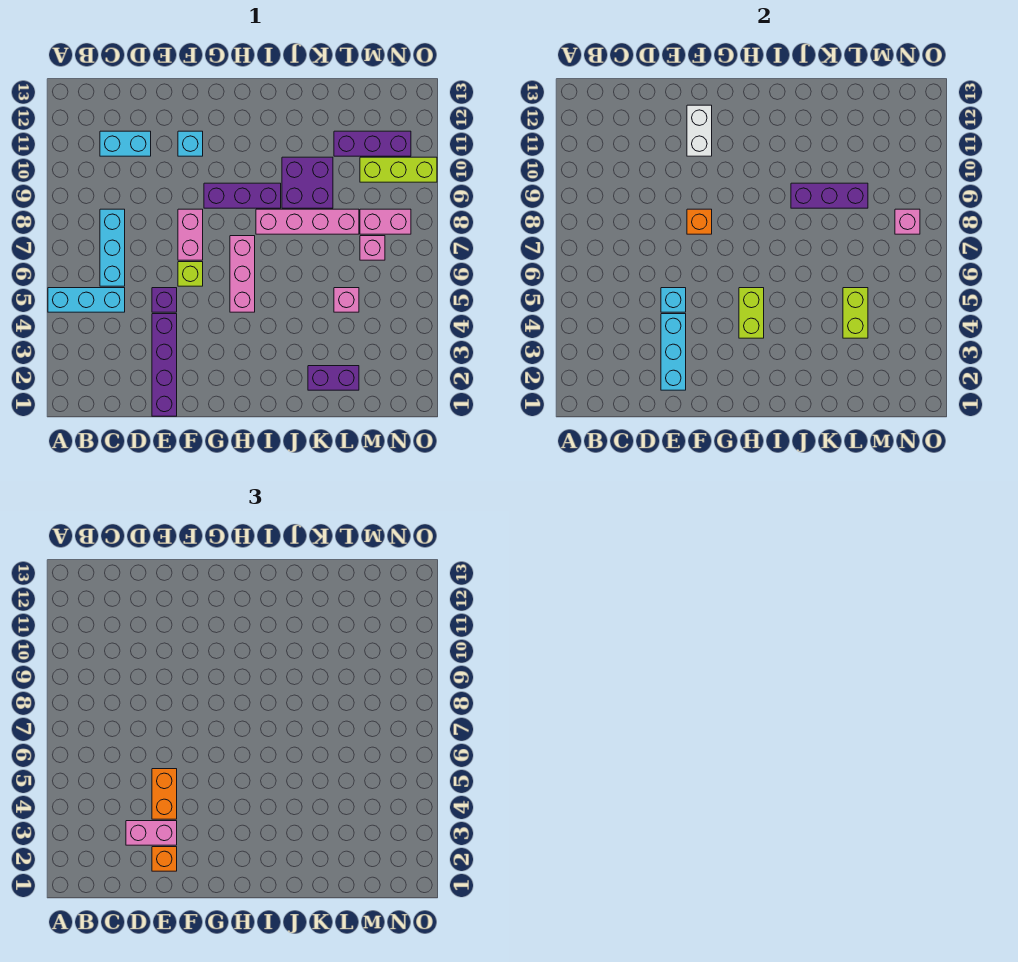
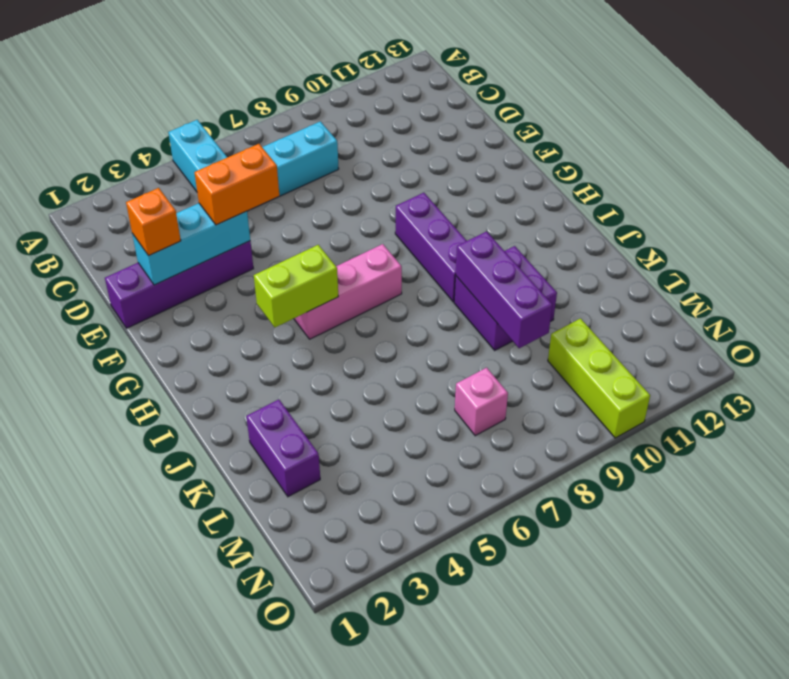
none -> cyan brick C11:D11 level 1
none -> purple brick E5 level 1
none -> lime brick F6 level 1

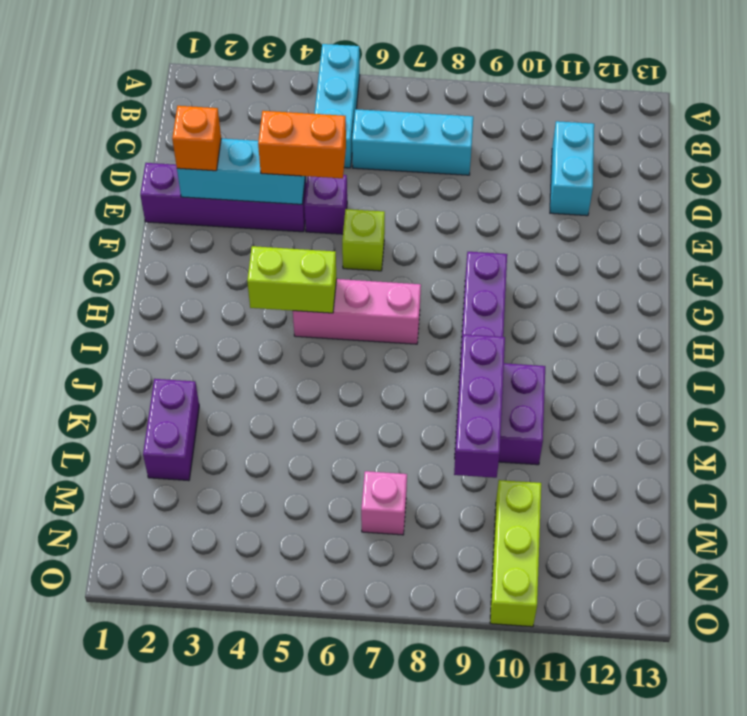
none -> pink brick F7:F8 level 1
none -> cyan brick F11 level 1
none -> pink brick I8:L8 level 1

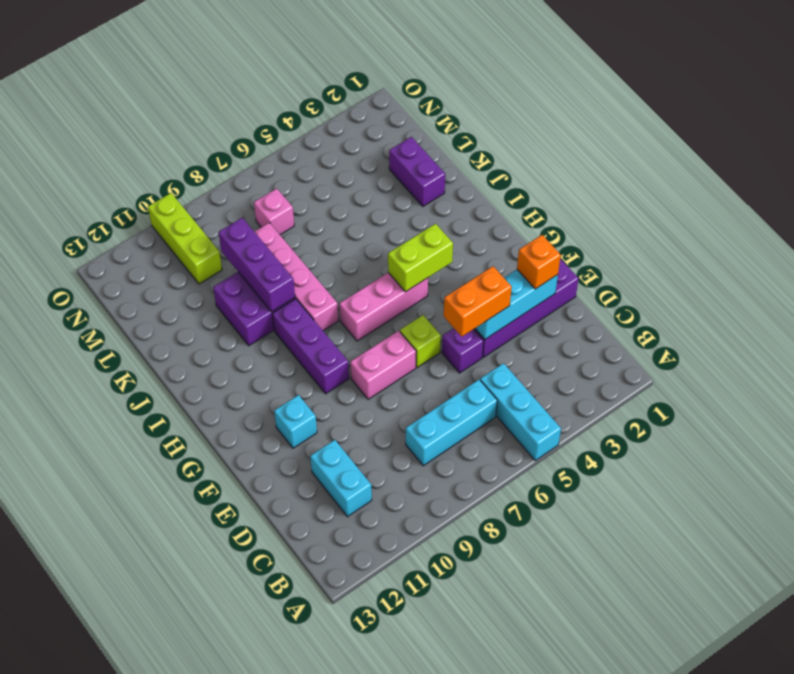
none -> pink brick L5 level 1
none -> purple brick L11:N11 level 1
none -> pink brick M8:N8 level 1

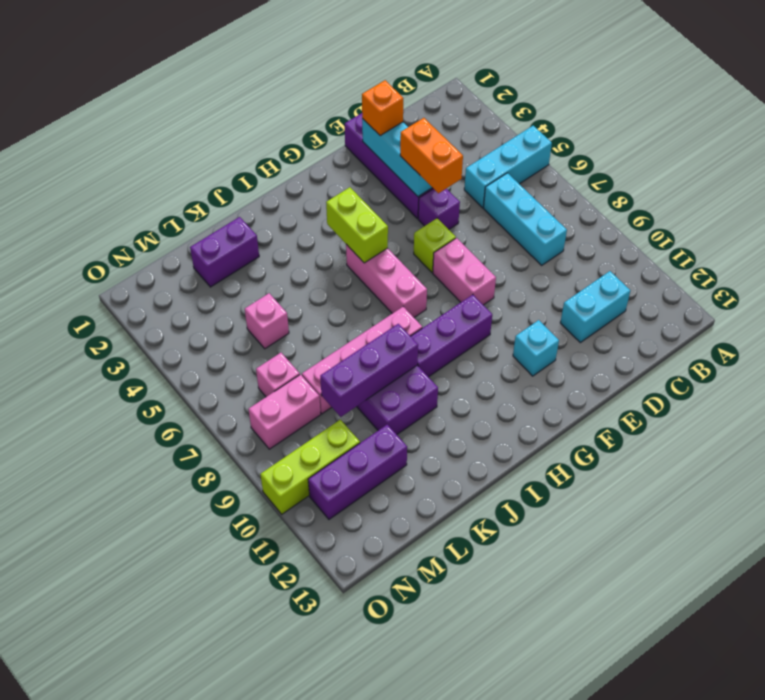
none -> cyan brick E5 level 2
none -> orange brick F8 level 2
none -> white brick F11:F12 level 2

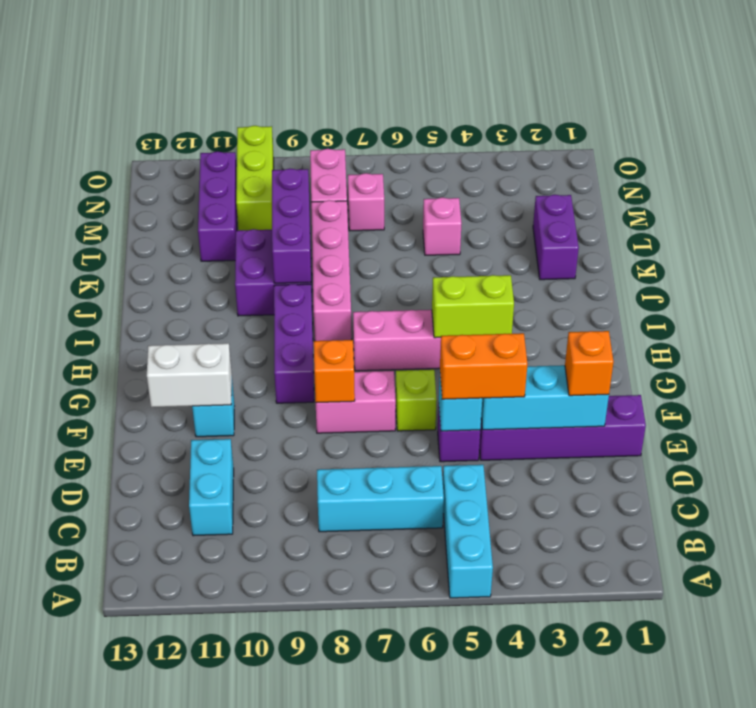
none -> lime brick L4:L5 level 2
none -> pink brick N8 level 2
none -> pink brick D3:E3 level 3

